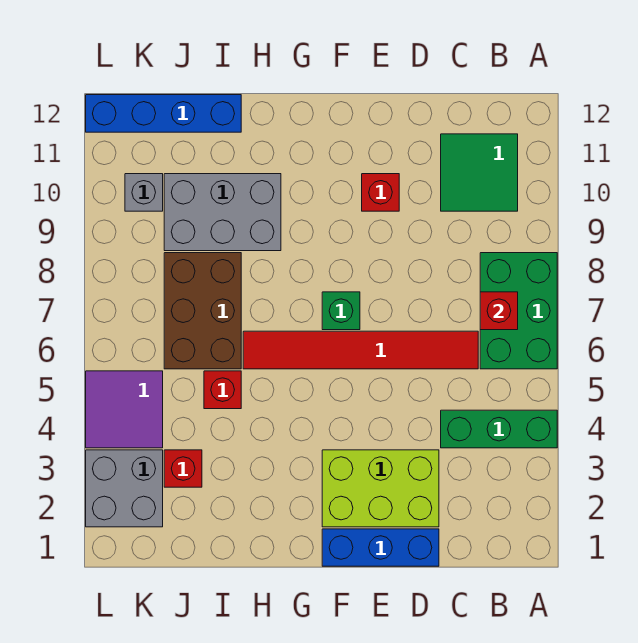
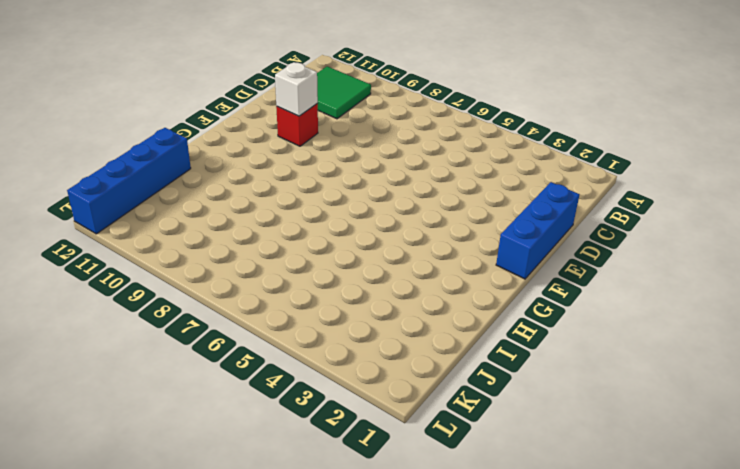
white brick E10 level 2 -> none
none -> green brick A4:C4 level 1
none -> green brick A6:B8 level 1
none -> red tile C6:H6 level 1

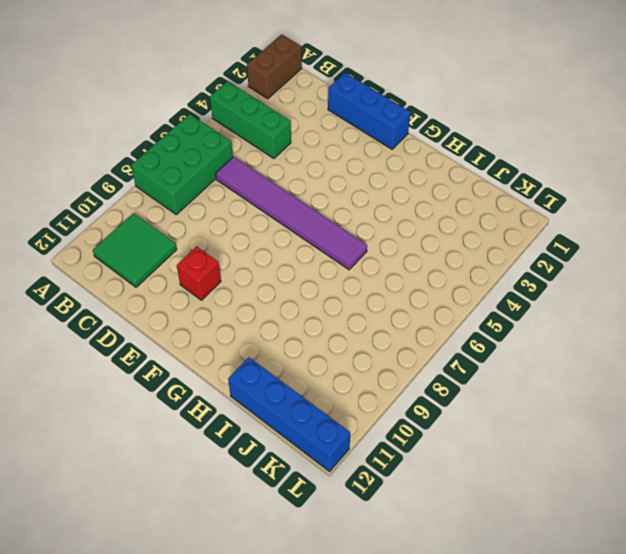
brown brick A1:A2 level 1 -> none
purple tile C6:H6 level 1 -> red tile C6:H6 level 1
none -> lime brick D2:F3 level 1
none -> green brick F7 level 1
none -> grey brick H9:J10 level 1

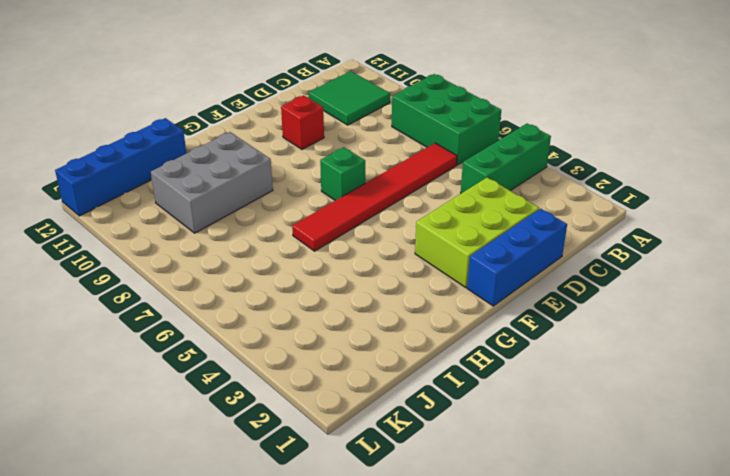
none -> red brick I5 level 1
none -> brown brick I6:J8 level 1
none -> red brick J3 level 1

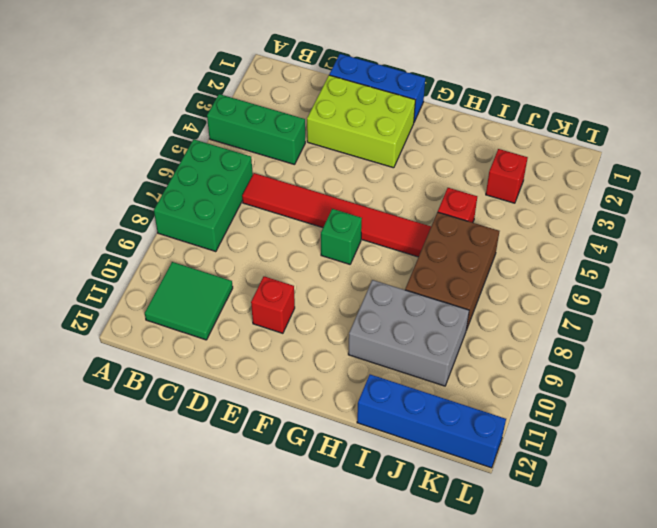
none -> grey brick K2:L3 level 1
none -> purple tile K4:L5 level 1
none -> grey brick K10 level 1

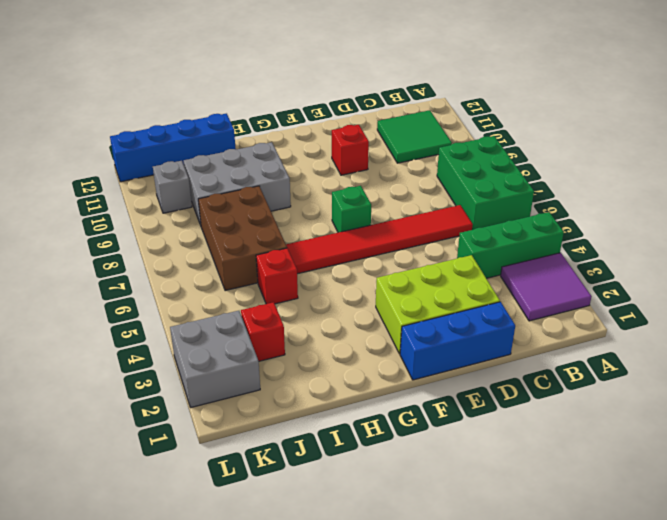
purple tile A2:B3 level 1 -> purple tile K4:L5 level 1
none -> red brick B7 level 2

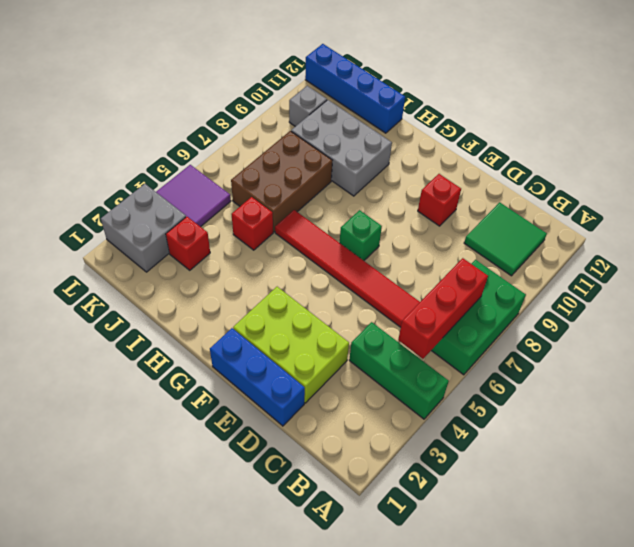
red brick B5:B7 level 2 -> red brick B7 level 2

